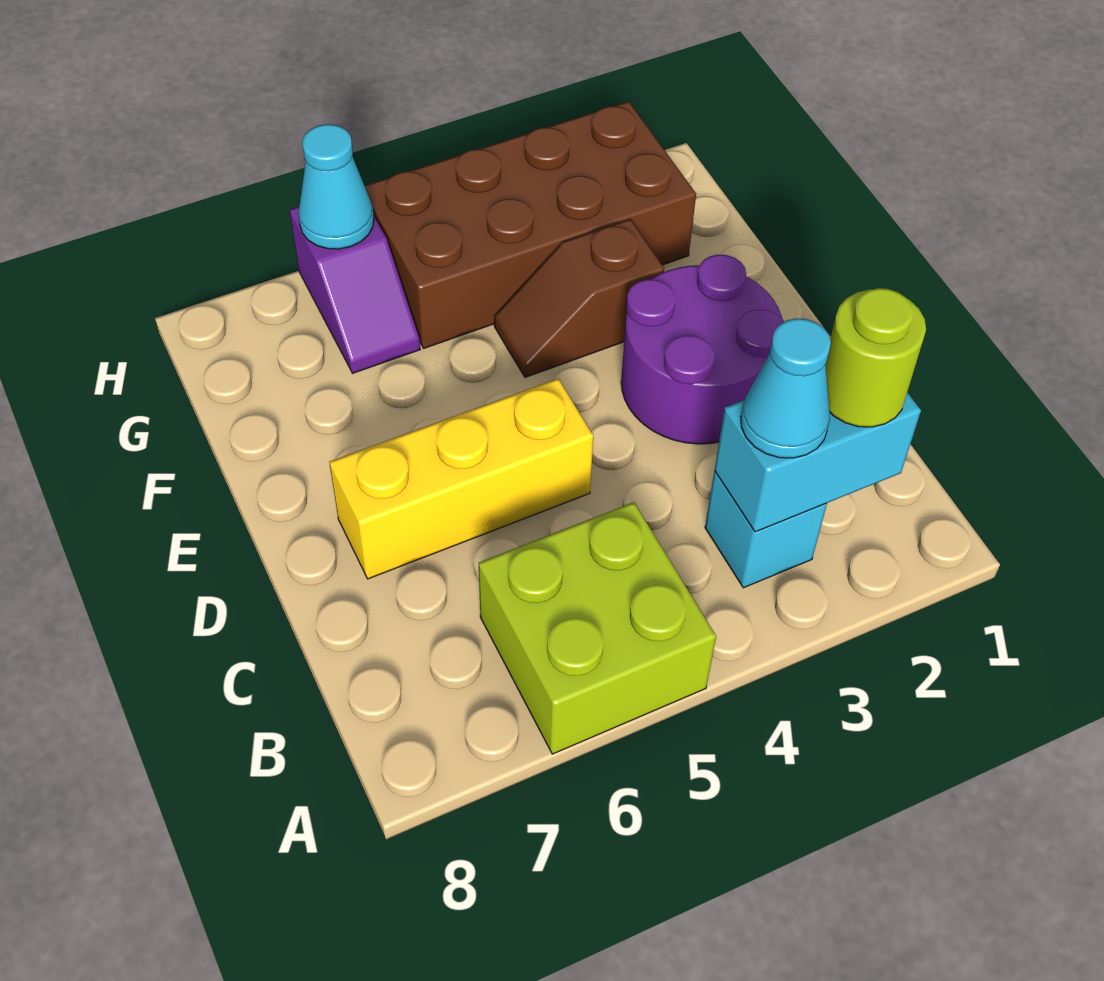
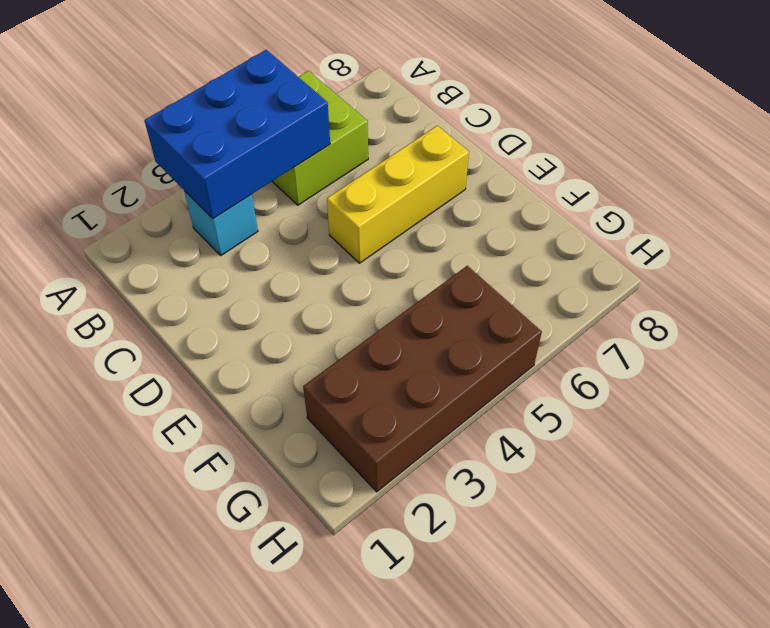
blue brick A3:B5 level 2 -> cyan brick B2:B3 level 2
none -> purple round brick D2:E3 level 1
none -> brown slope F3:F4 level 1 top 3

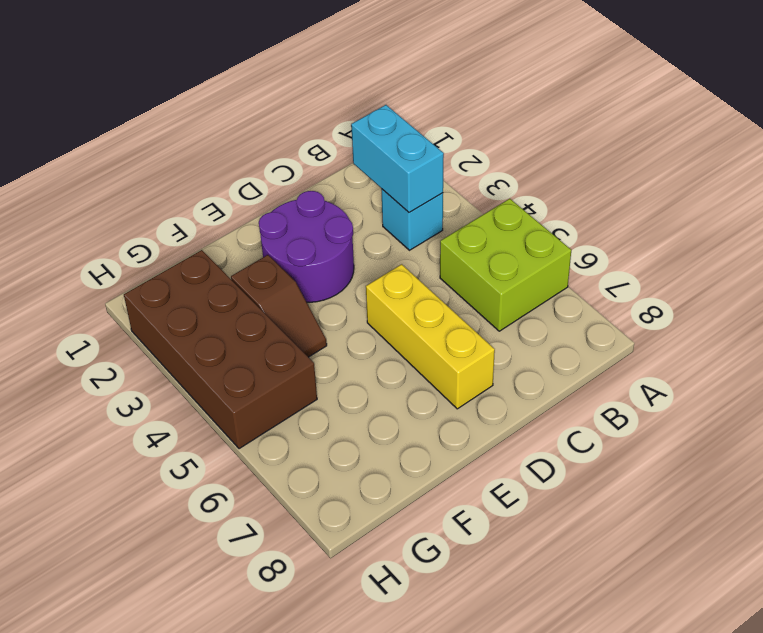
none -> purple slope G6:H6 level 1 top H
none -> cyan cone H6 level 2

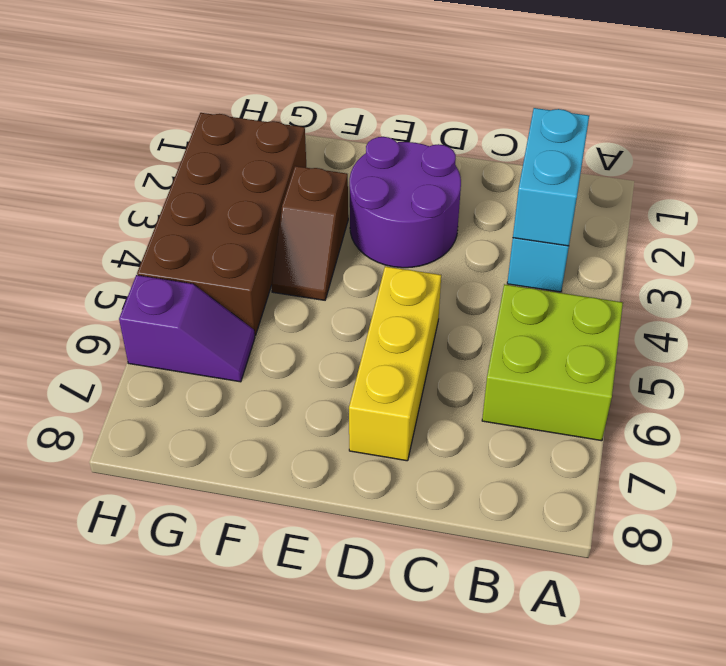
none -> cyan cone H6 level 2
none -> lime round brick B2 level 3

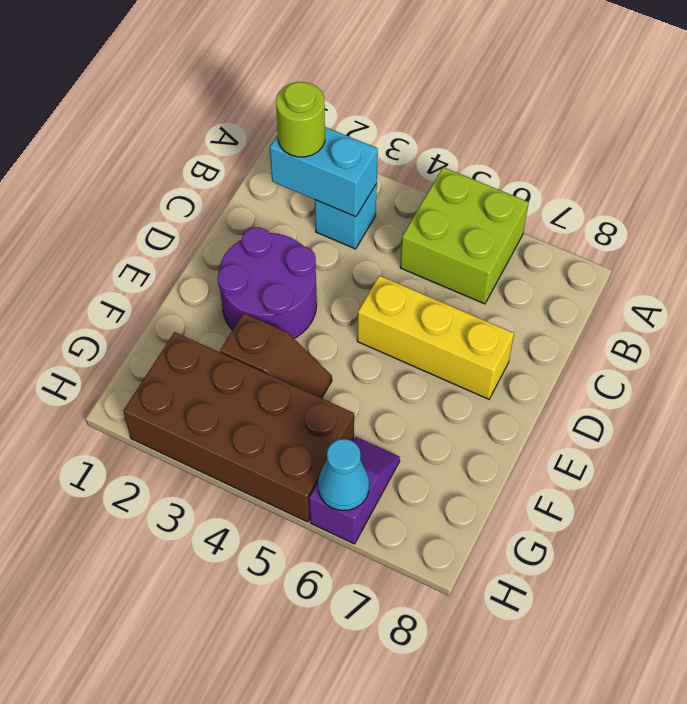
none -> cyan cone B3 level 3

